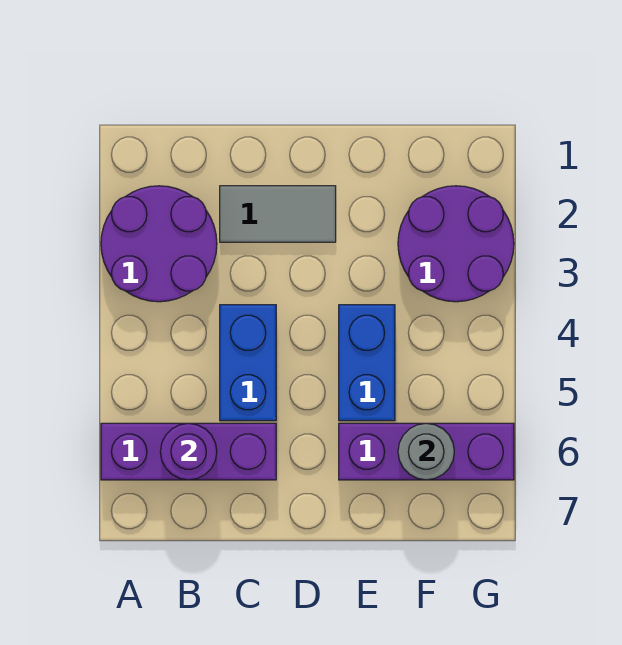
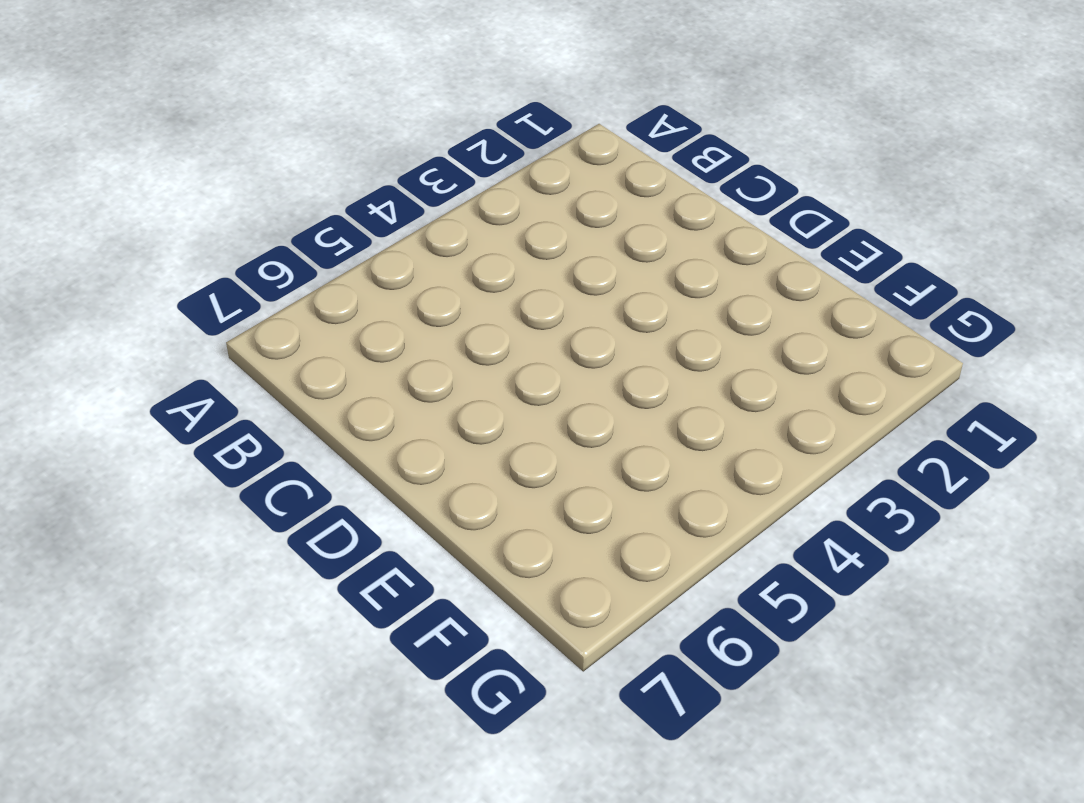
none -> purple round brick A2:B3 level 1
none -> purple brick A6:C6 level 1

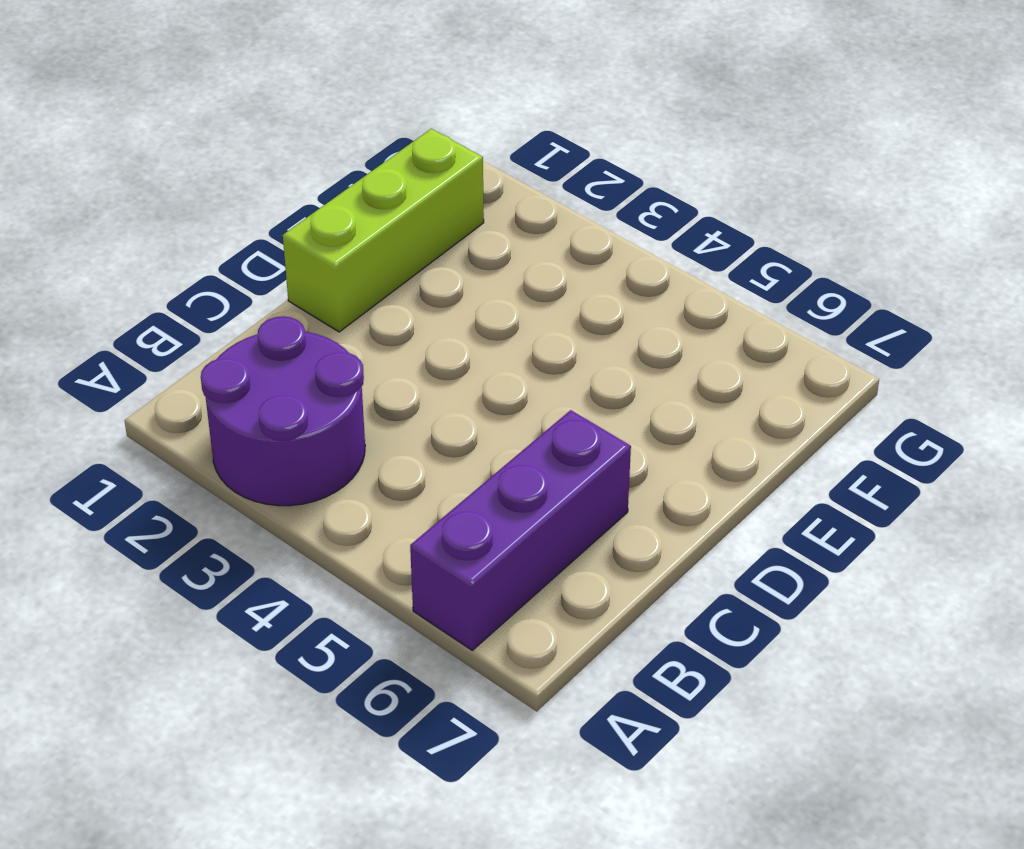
lime brick D1:F1 level 1 -> none
none -> grey tile C2:D2 level 1
none -> blue brick C4:C5 level 1

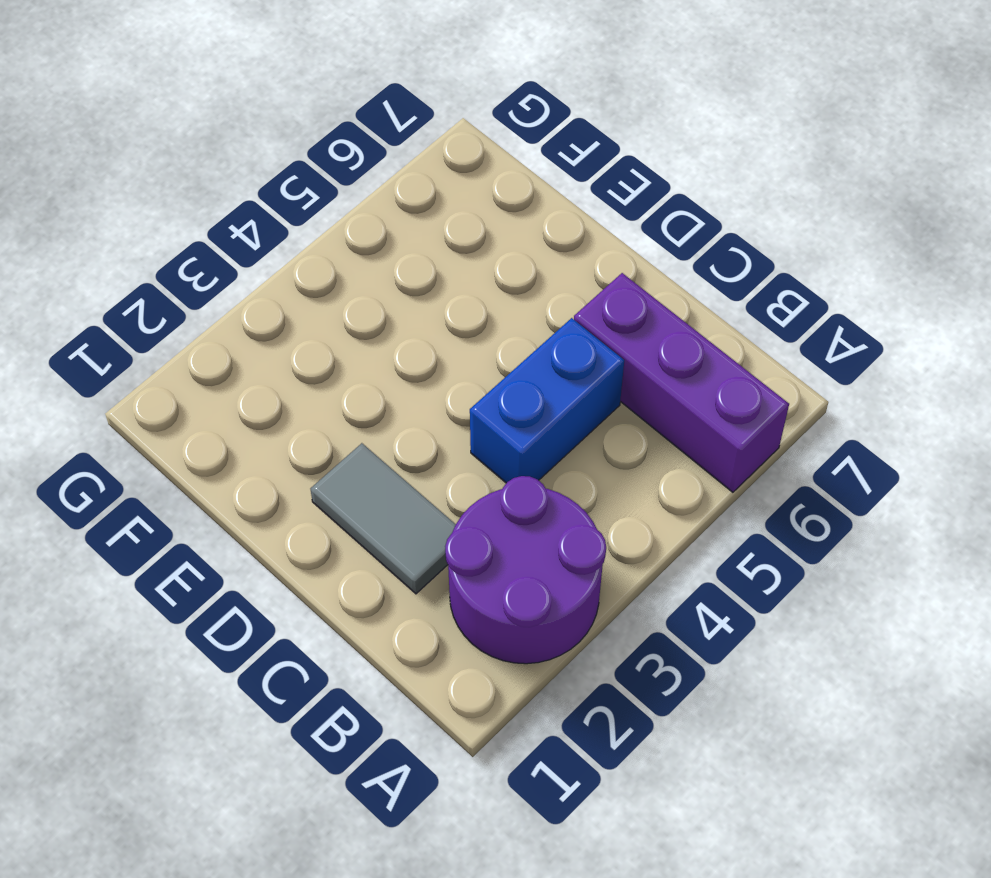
none -> blue brick E4:E5 level 1
none -> purple brick E6:G6 level 1

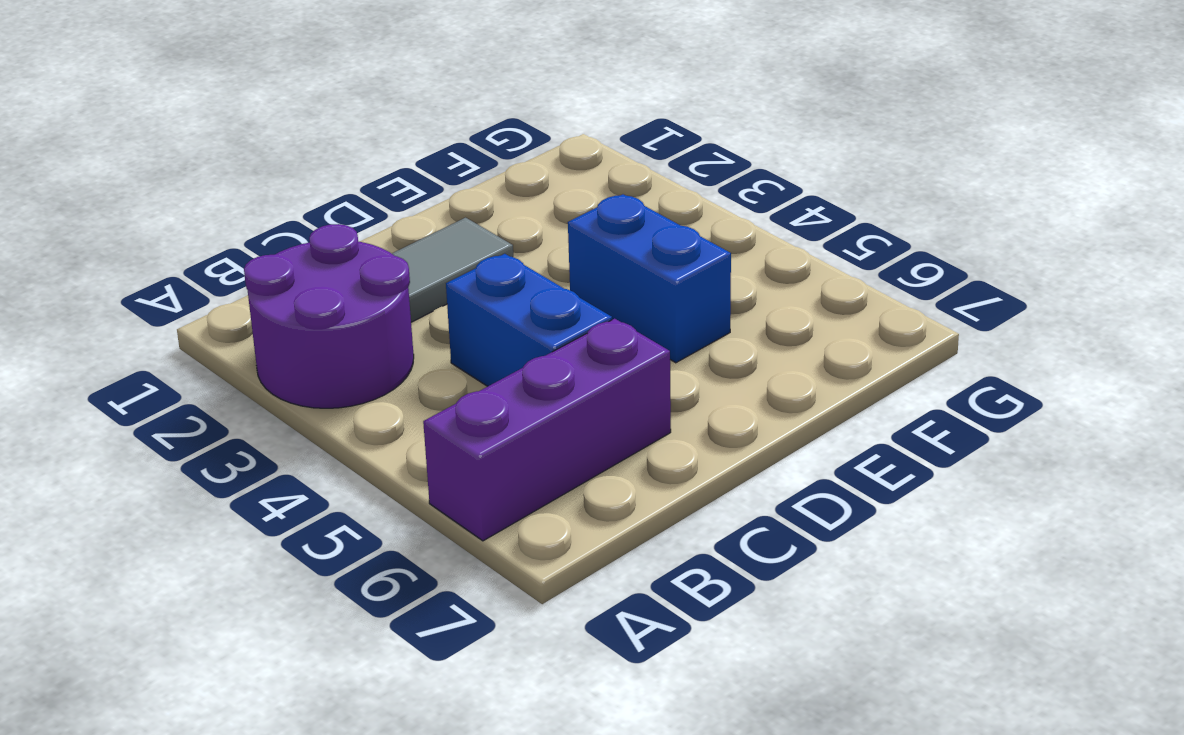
none -> purple brick E6:G6 level 1
none -> purple round brick F2:G3 level 1

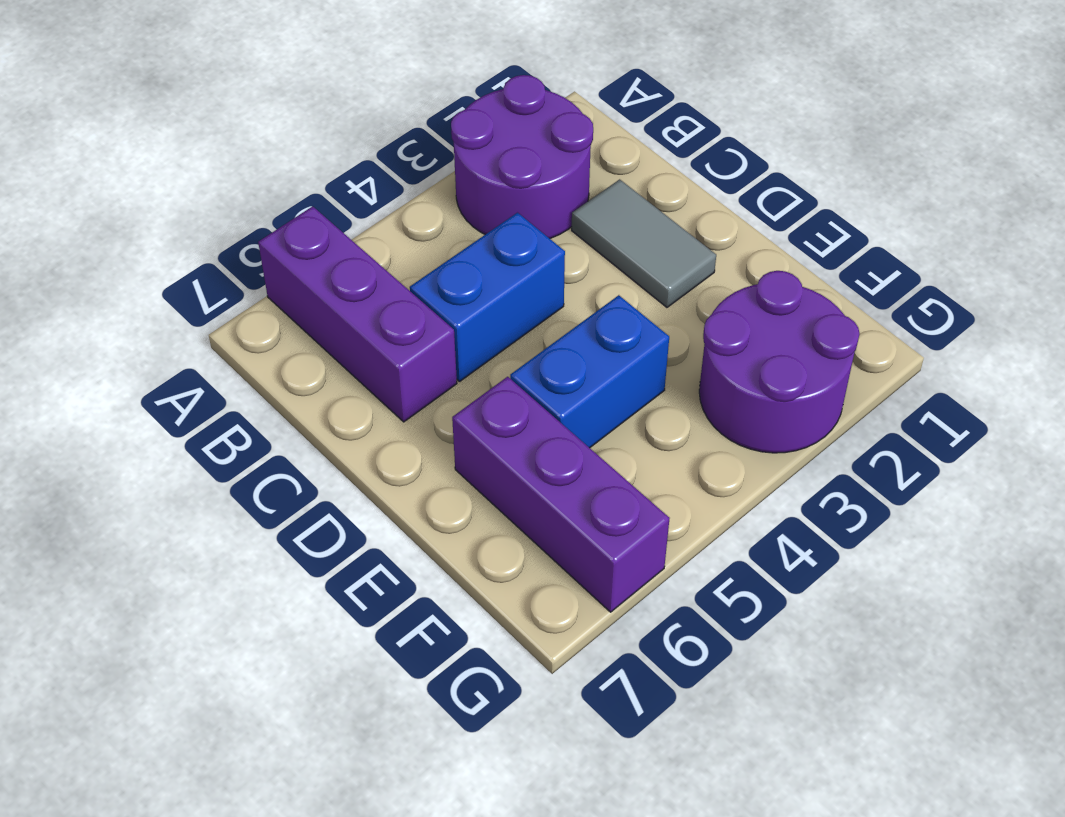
none -> purple round brick B6 level 2
none -> grey round brick F6 level 2

